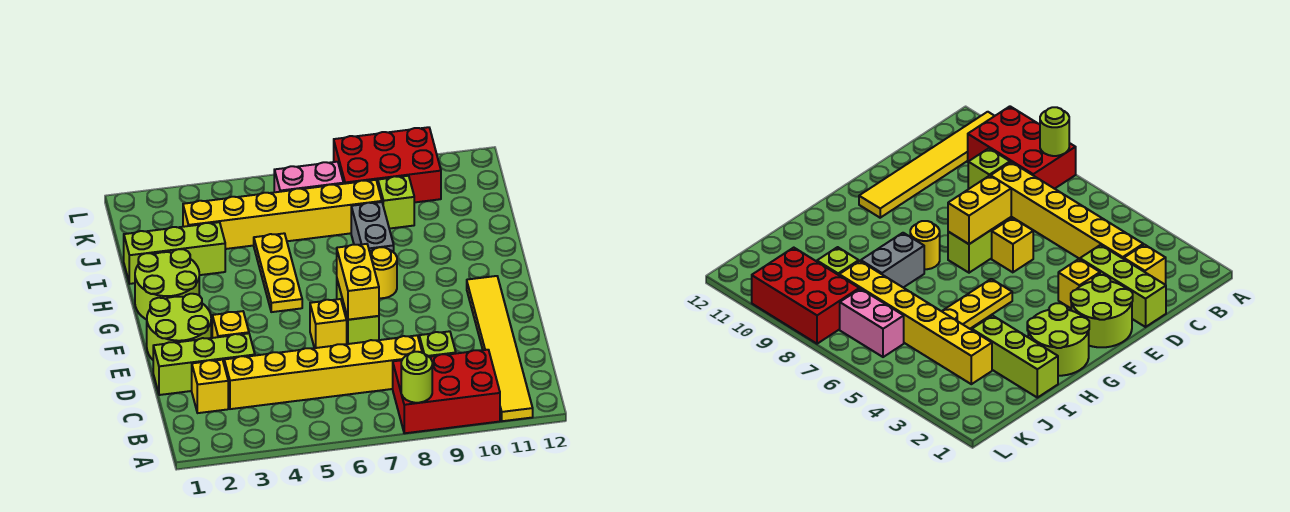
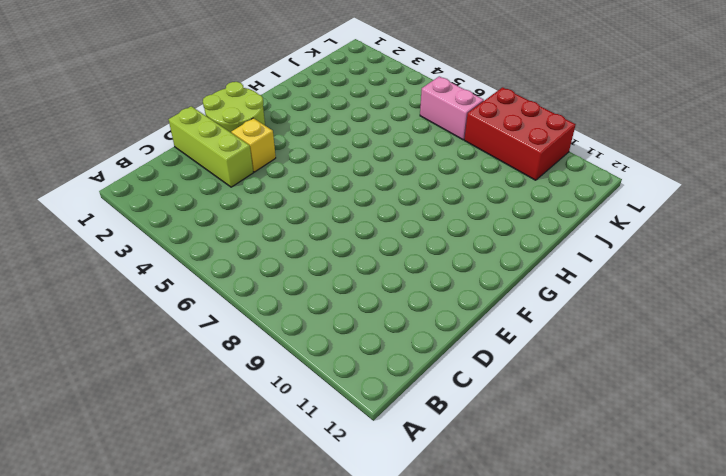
none -> red brick A8:B10 level 1
none -> yellow tile A11:F11 level 1
none -> yellow brick C2 level 1

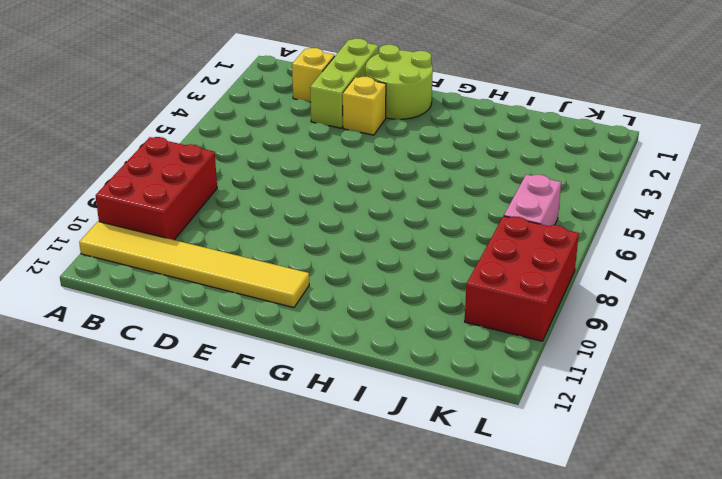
none -> yellow brick C3:C8 level 1
none -> lime brick C9 level 1
none -> yellow brick E6 level 1

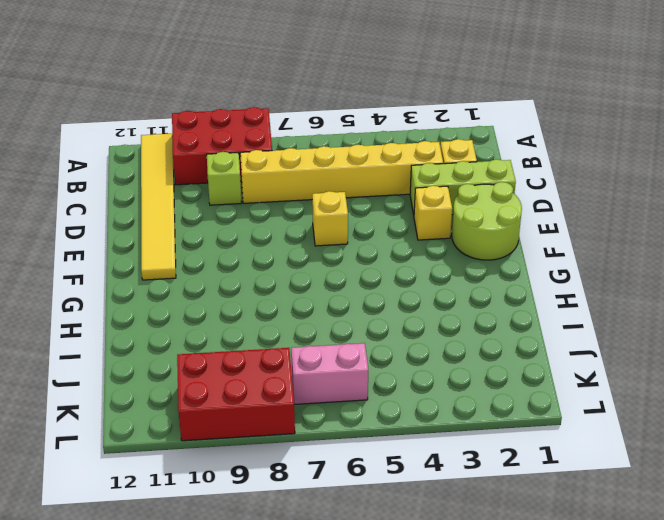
none -> lime brick E7:F7 level 1
none -> lime round brick G1:H2 level 1
none -> yellow plate G5:I5 level 1

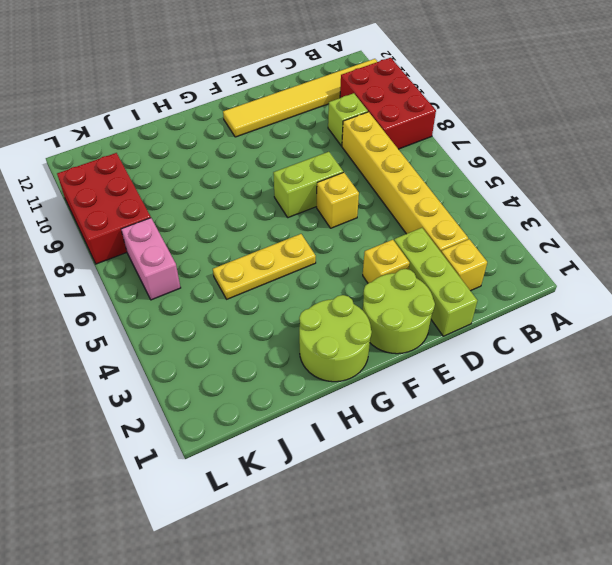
none -> yellow round brick G8 level 1
none -> grey brick H8:I8 level 1
none -> lime brick I1:I3 level 1

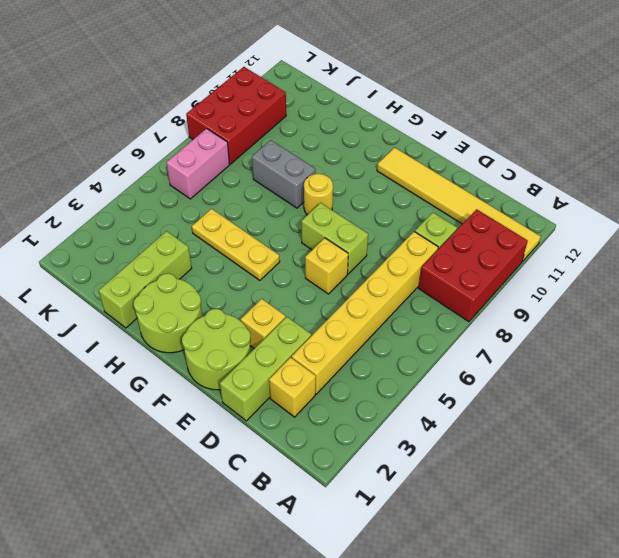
none -> yellow brick J3:J8 level 1
none -> lime brick J9 level 1
none -> lime round brick A8 level 2

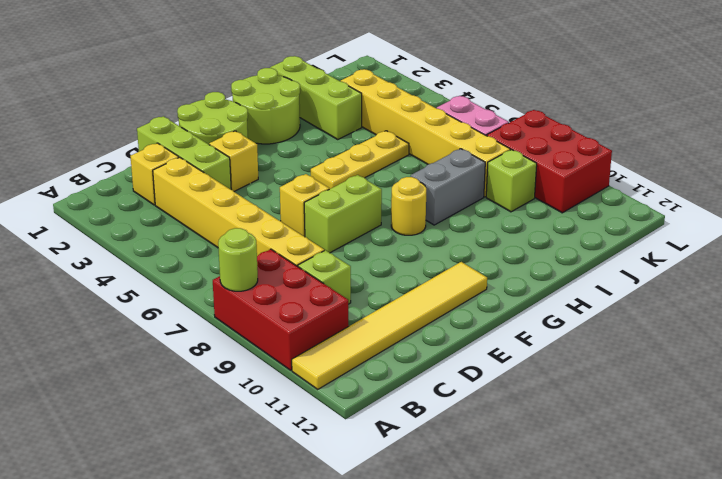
none -> yellow brick E7:F7 level 2

